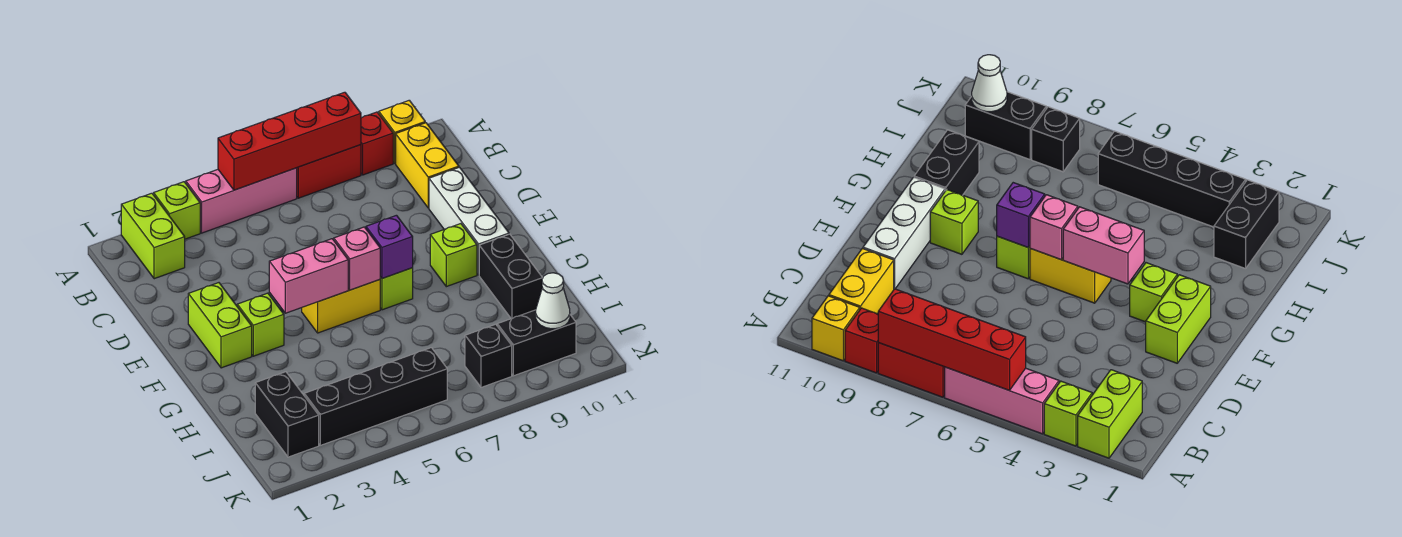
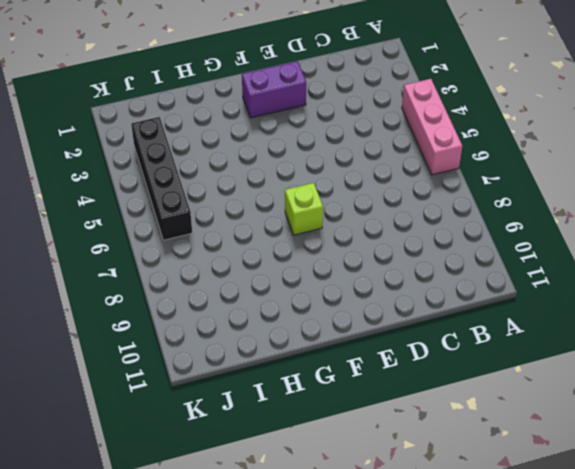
purple brick E2:F2 level 1 -> lime brick E2:F2 level 1
none -> lime brick A2:B2 level 1
none -> lime brick A3 level 1
none -> red brick A7:A8 level 1

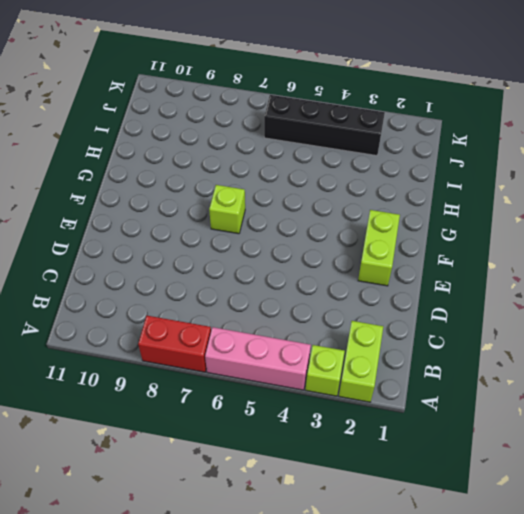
none -> red brick A9 level 1
none -> yellow brick A10 level 1
none -> yellow brick B10:C10 level 1

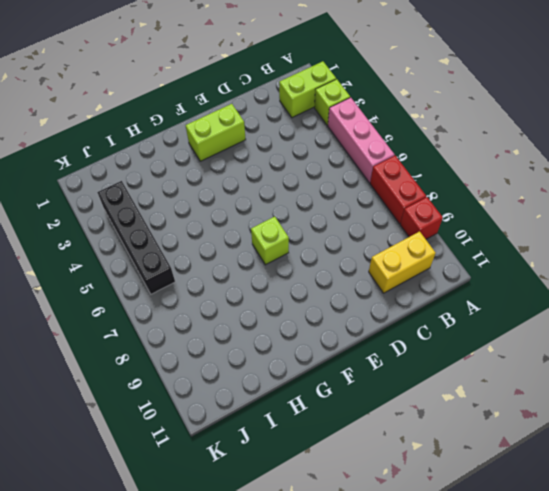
none -> yellow brick A10 level 1
none -> white brick D10:F10 level 1
none -> lime brick F3 level 1

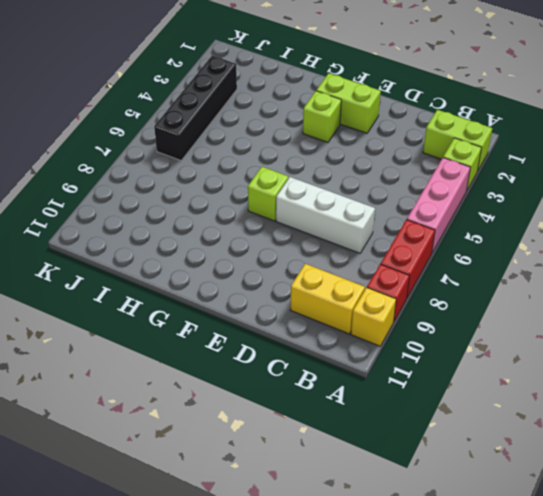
white brick C7:E7 level 1 -> white brick D10:F10 level 1
none -> yellow brick F5:F6 level 1
none -> lime brick F9 level 1
none -> black brick G10:H10 level 1

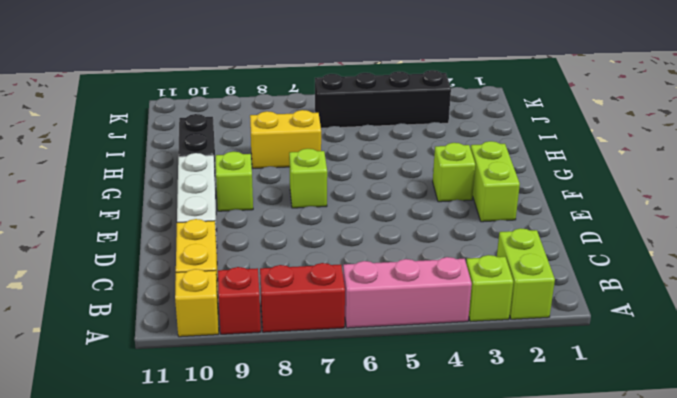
yellow brick H7:H8 level 1 -> yellow brick F5:F6 level 1
none -> black brick I2:J2 level 1
none -> black brick J8 level 1
none -> black brick J9:J10 level 1

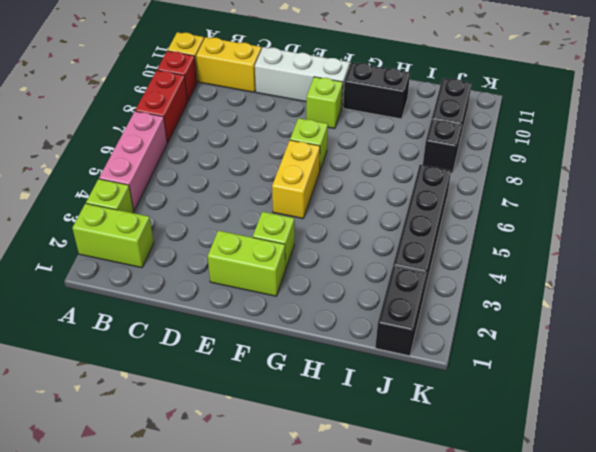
black brick J1:J2 level 1 -> black brick I2:J2 level 1
none -> red brick A5:A8 level 2
none -> pink brick F4:F5 level 2
none -> pink brick F6 level 2

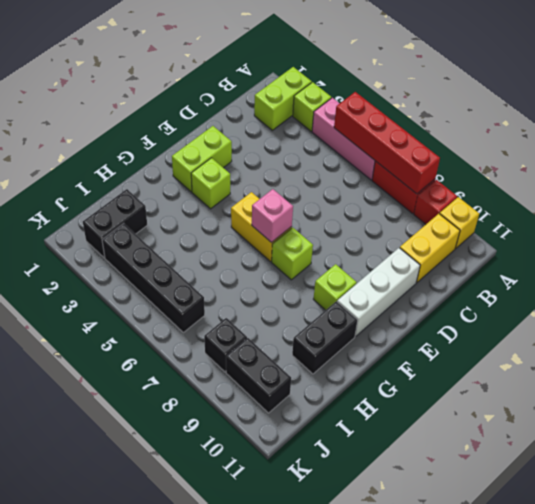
none -> pink brick F4:F5 level 2
none -> purple brick F7 level 2
none -> white cone J10 level 2

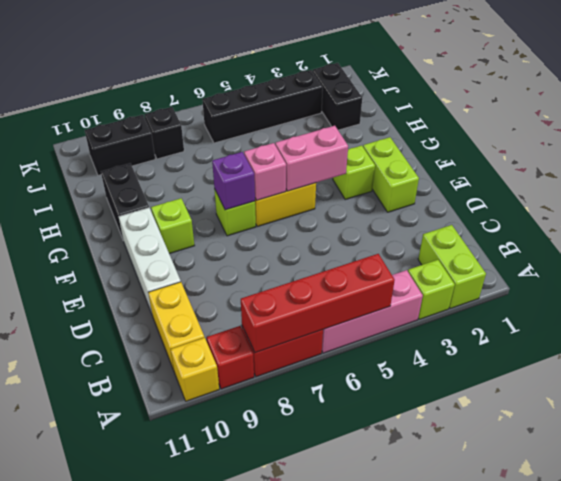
none -> white cone J10 level 2

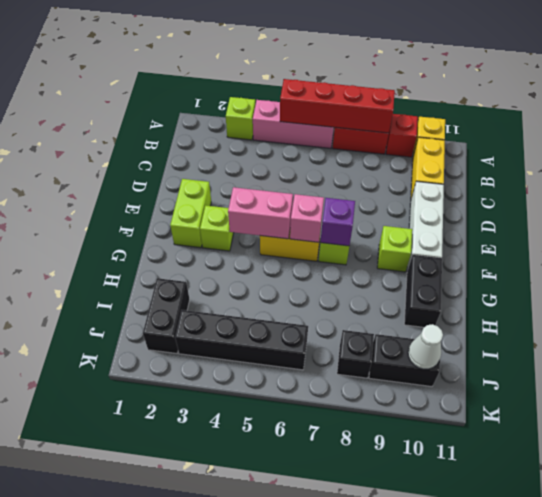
none -> lime brick A2:B2 level 1

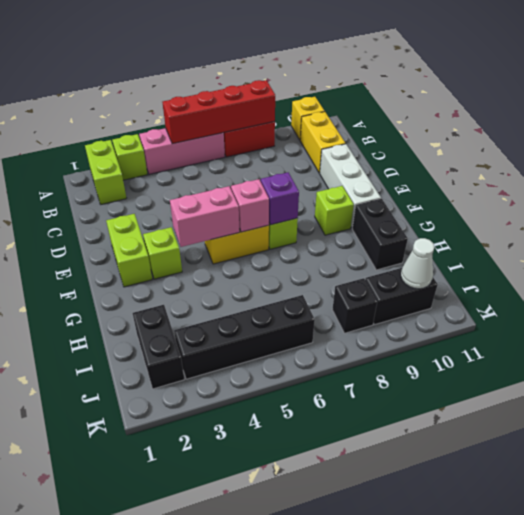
none -> red brick A9 level 1

